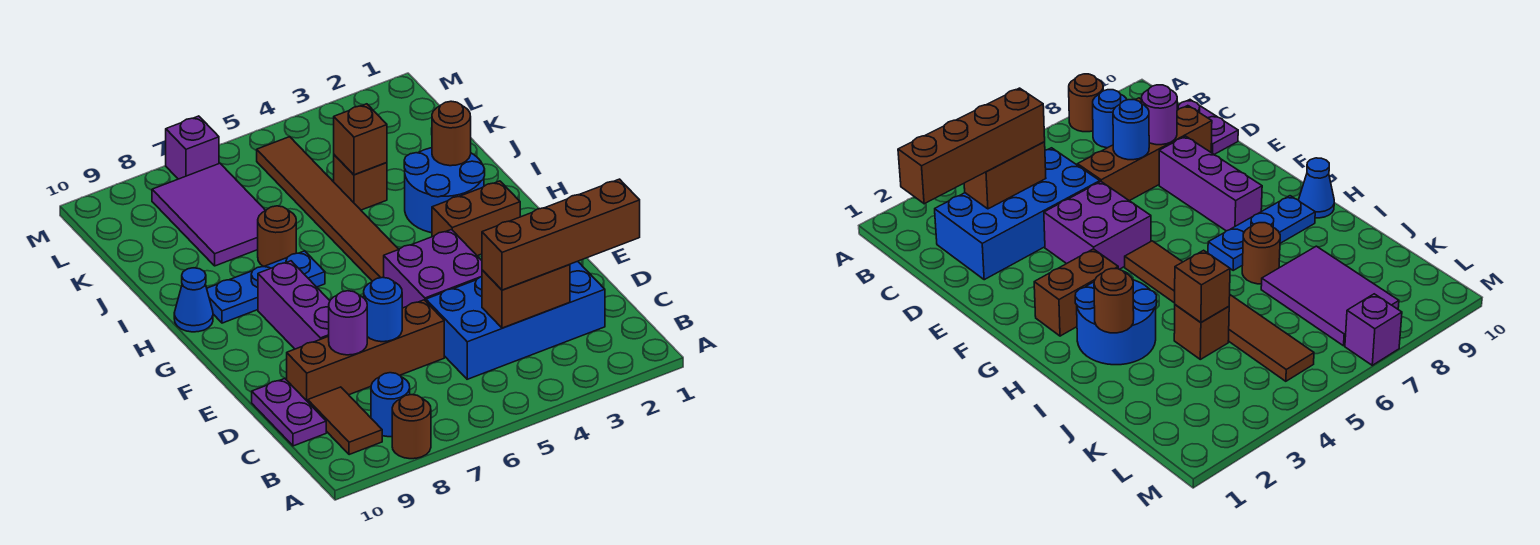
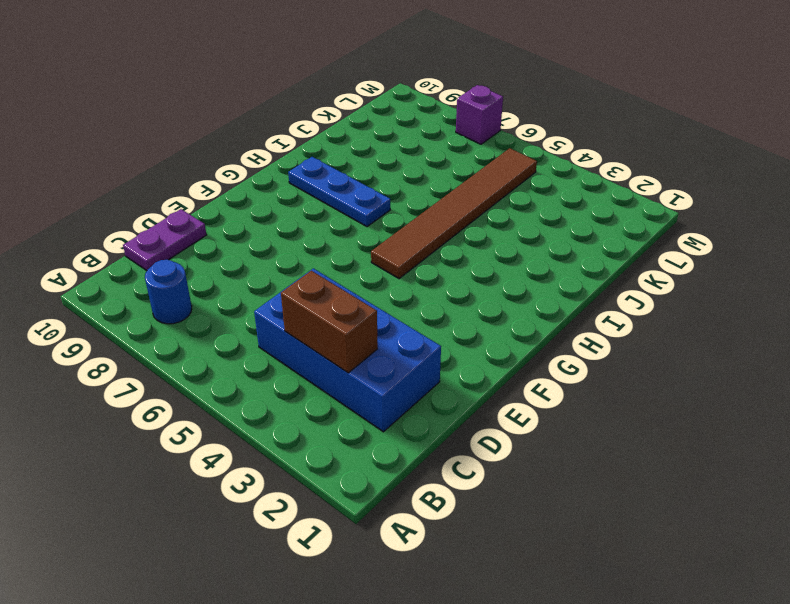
none -> brown round brick A8 level 1
none -> brown tile B9:C9 level 1
none -> brown brick D6:D9 level 1

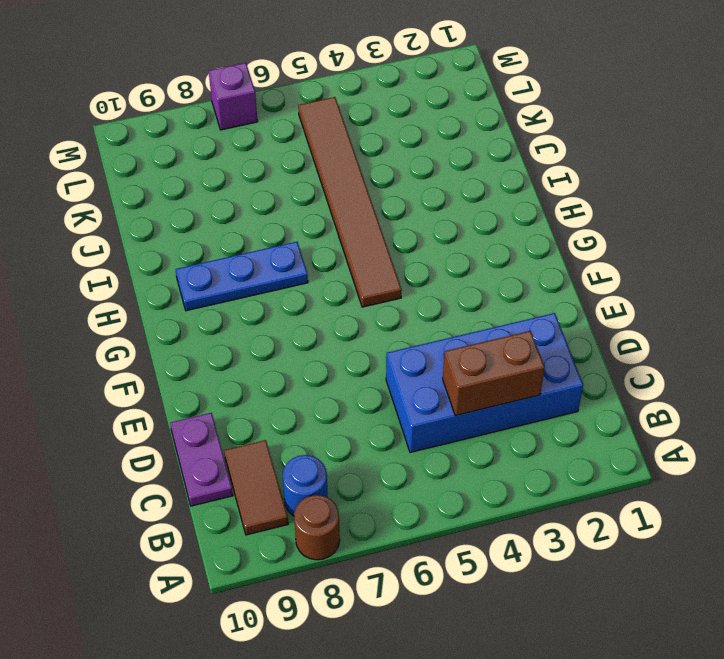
none -> brown brick D6:D9 level 1
none -> purple brick E4:F5 level 1
none -> purple brick E8:G8 level 1

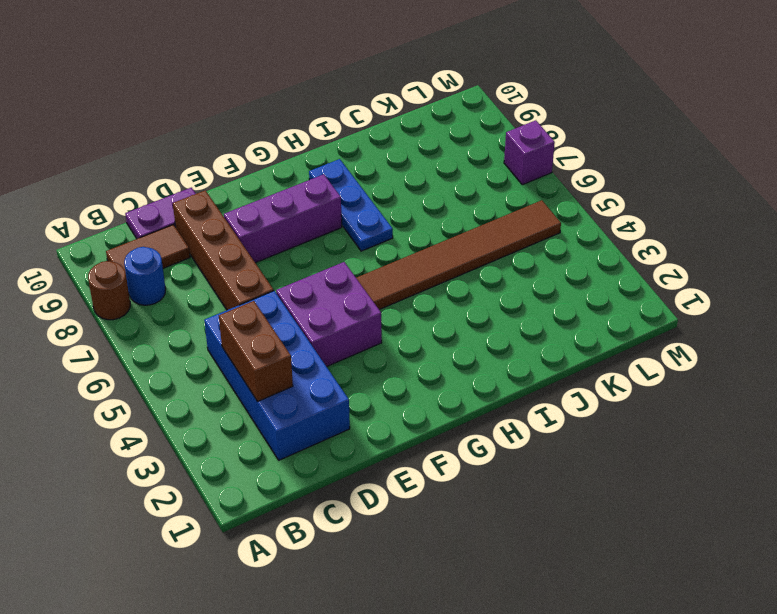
none -> brown brick G2:G3 level 1
none -> blue round brick H2:I3 level 1
none -> blue cone H10 level 1

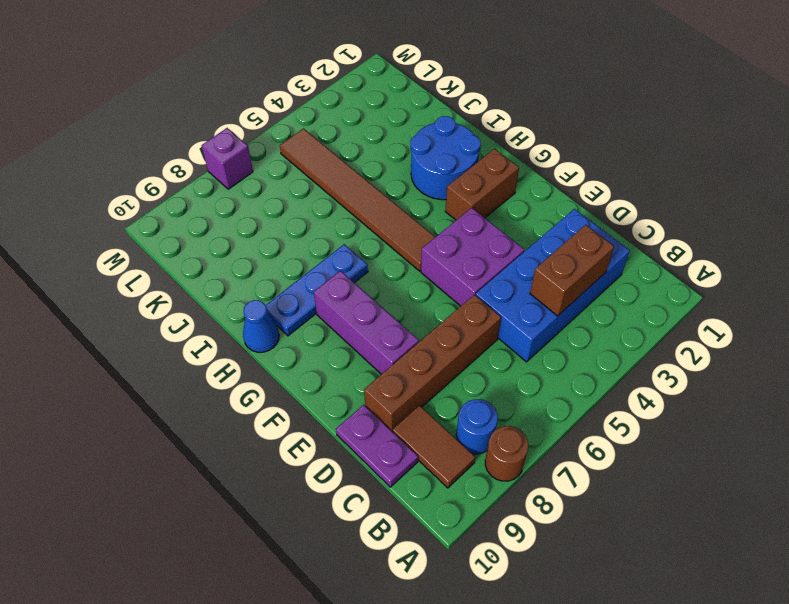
none -> brown round brick I7 level 1
none -> brown brick J4 level 1
none -> purple tile J7:L8 level 1

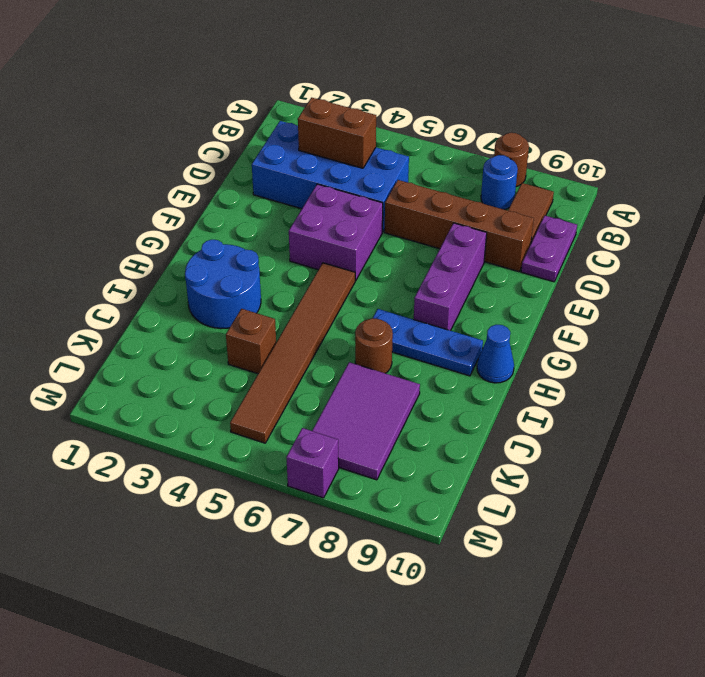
none -> brown brick G2:G3 level 1
none -> blue round brick D7 level 2
none -> purple round brick D8 level 2

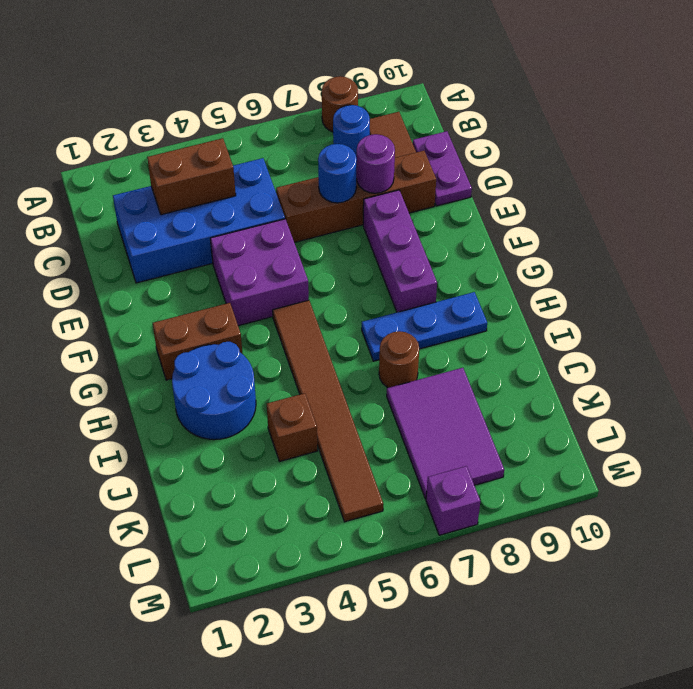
none -> blue cone H10 level 1
none -> brown round brick I2 level 2
none -> brown brick J4 level 2

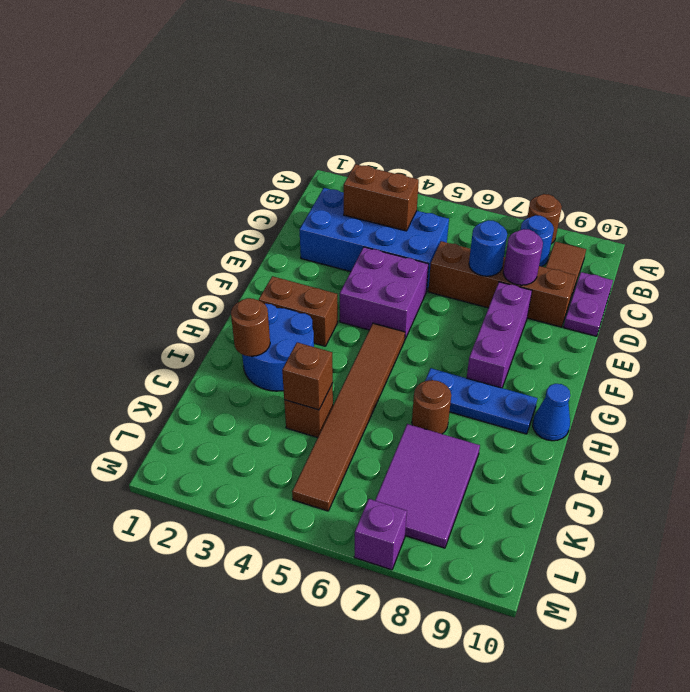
none -> brown brick C1:C4 level 3

